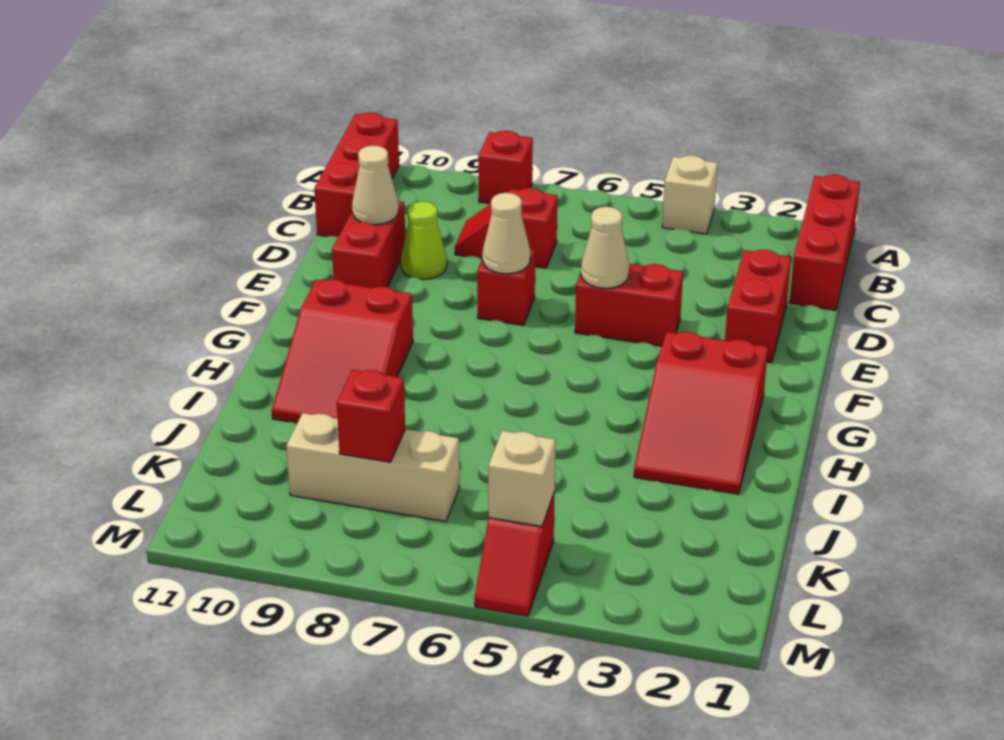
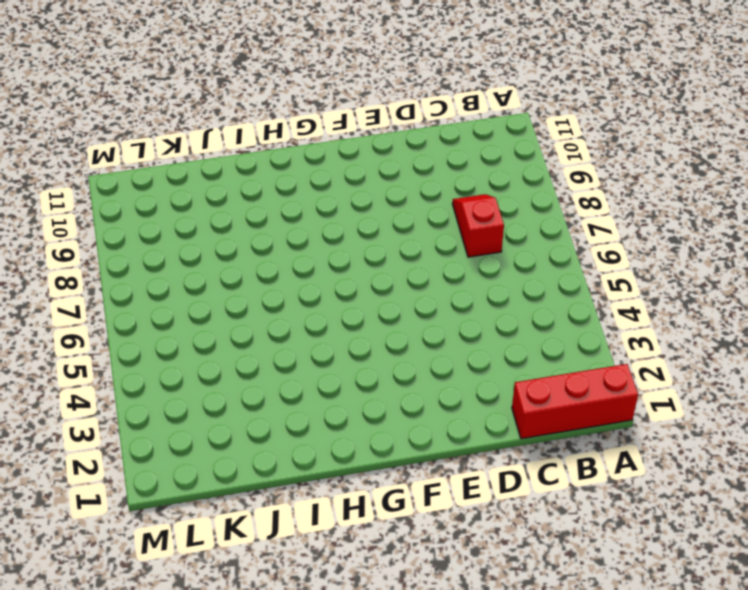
none -> tan brick A4 level 1
none -> red brick A8 level 1
none -> red brick A11:C11 level 1

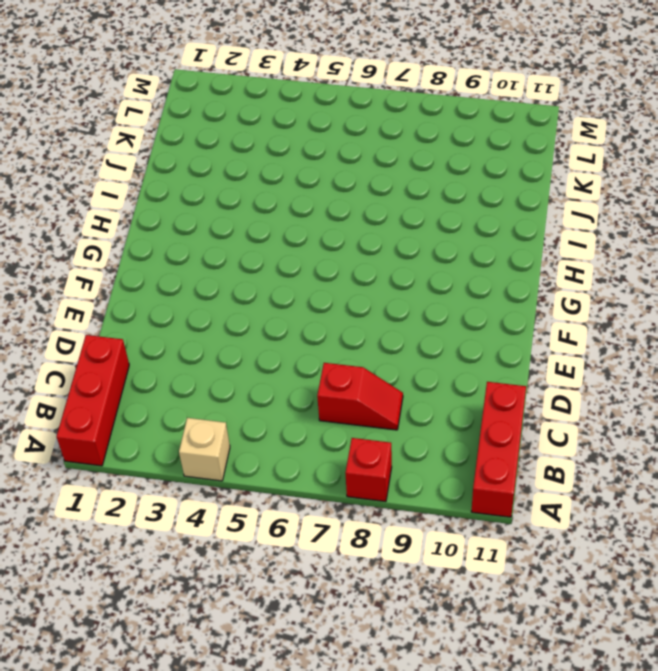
none -> red brick D2:E2 level 1
none -> lime cone D9 level 1
none -> red brick D10:E10 level 1

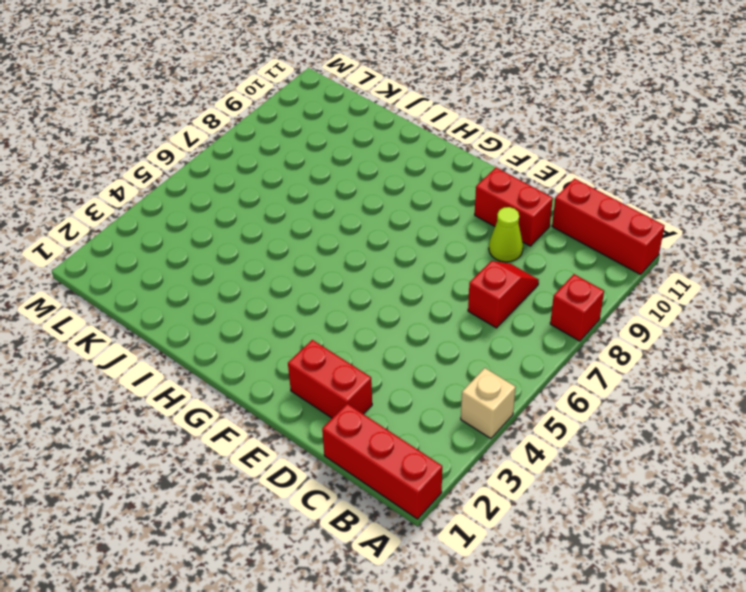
none -> red brick E4:E5 level 1
none -> red brick E7 level 1
none -> red slope G2:I3 level 1 top G

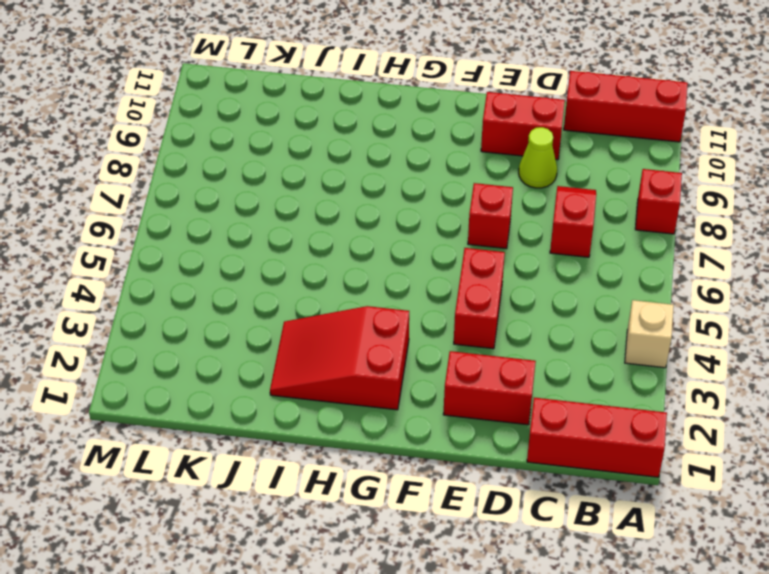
none -> red slope G9:I10 level 1 top G
none -> tan brick K7:K9 level 1
none -> red slope L5:M5 level 1 top L

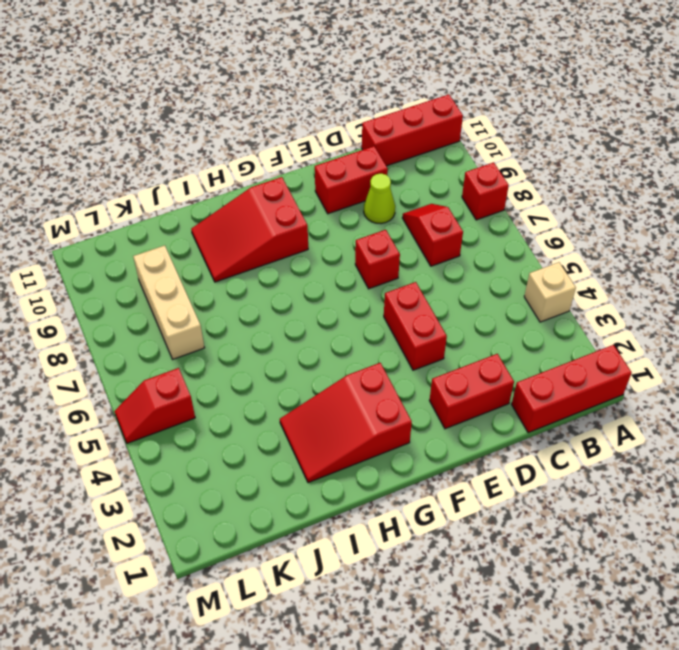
none -> tan cone D10 level 2
none -> tan cone E5 level 2
none -> tan cone E7 level 2

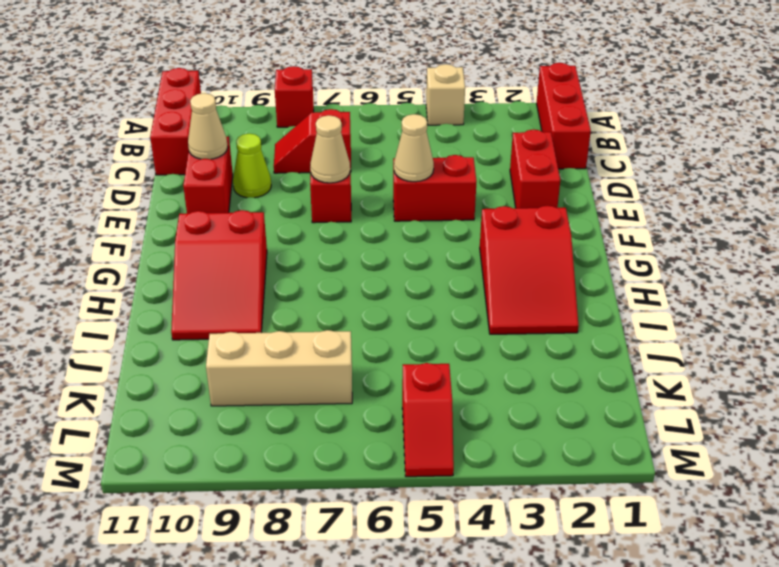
none -> red brick K8 level 2
none -> tan brick L5 level 2

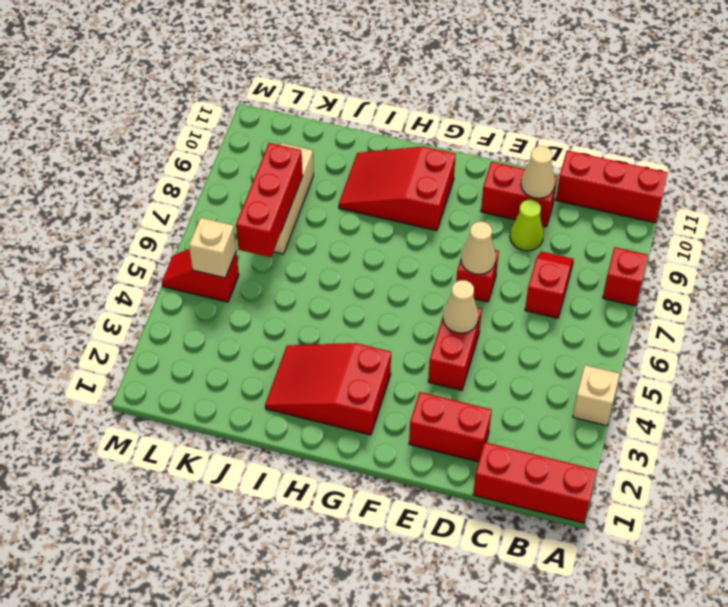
red brick K6:K8 level 2 -> red brick K8 level 2

